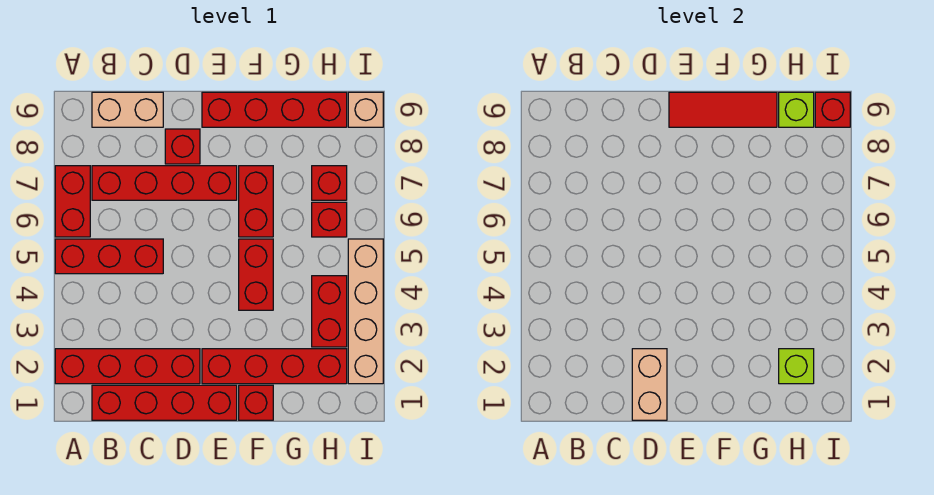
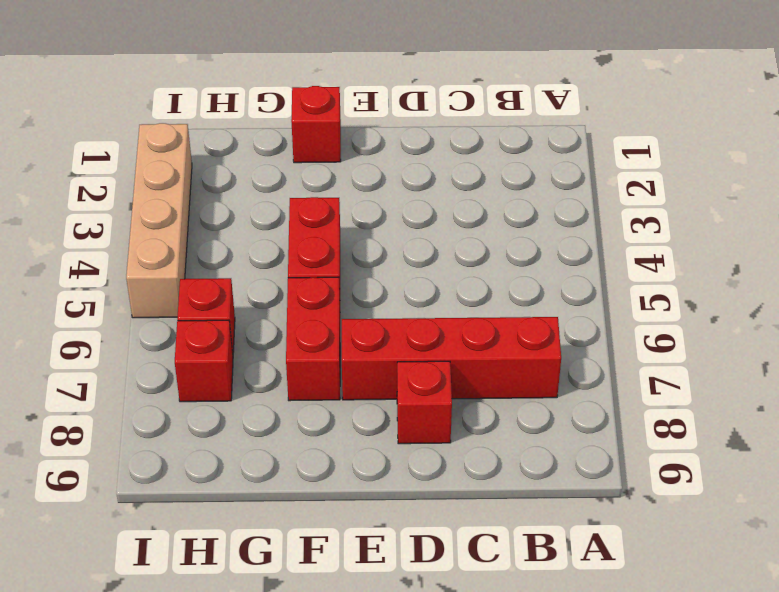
none -> red brick A2:D2 level 1
none -> red brick A5:C5 level 1
none -> red brick A6:A7 level 1

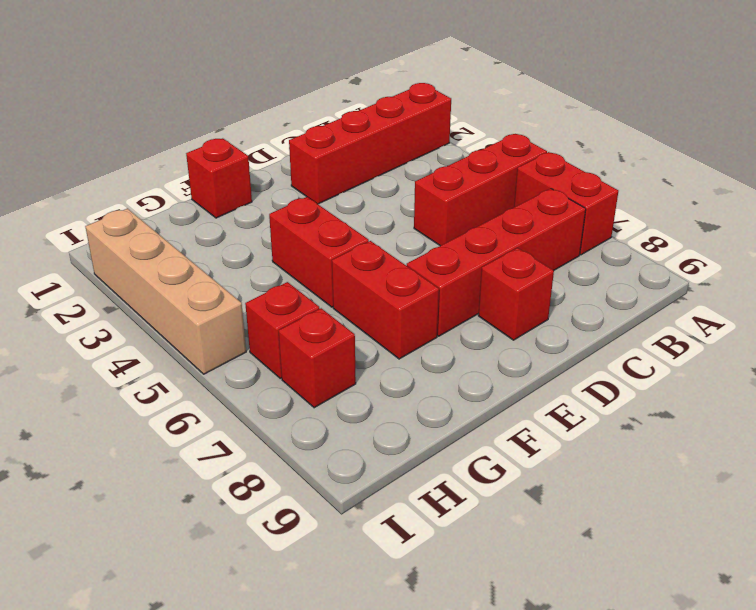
none -> red brick B1:E1 level 1
none -> tan brick B9:C9 level 1
none -> red brick E2:H2 level 1

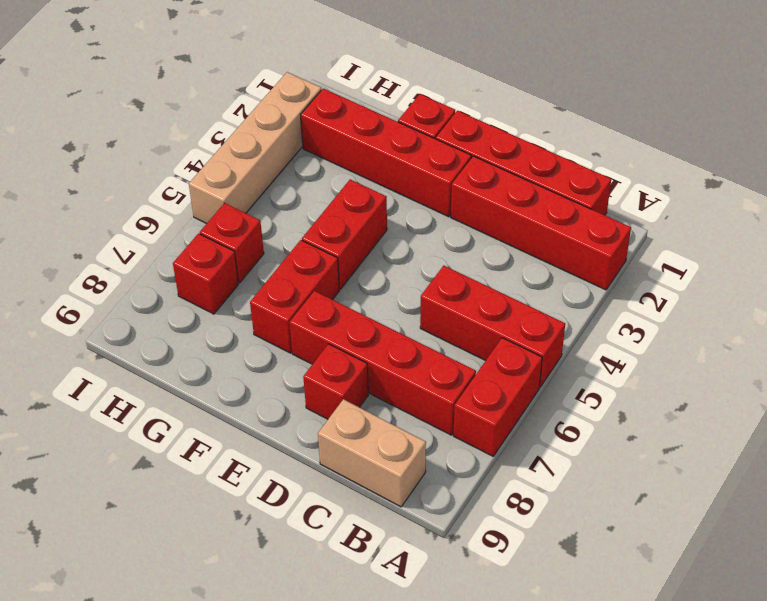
none -> red brick E9:H9 level 1
none -> red brick H3:H4 level 1
none -> tan brick I9 level 1

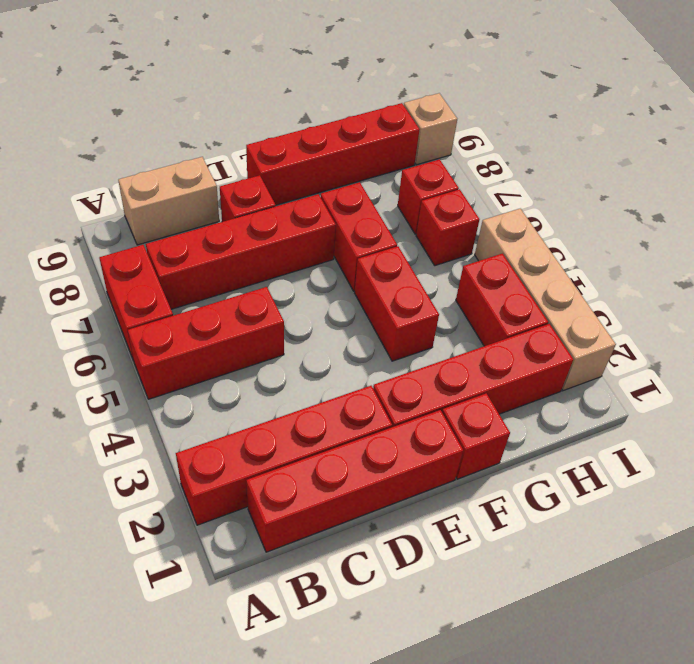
none -> tan brick D1:D2 level 2
none -> red tile E9:G9 level 2
none -> lime brick H2 level 2

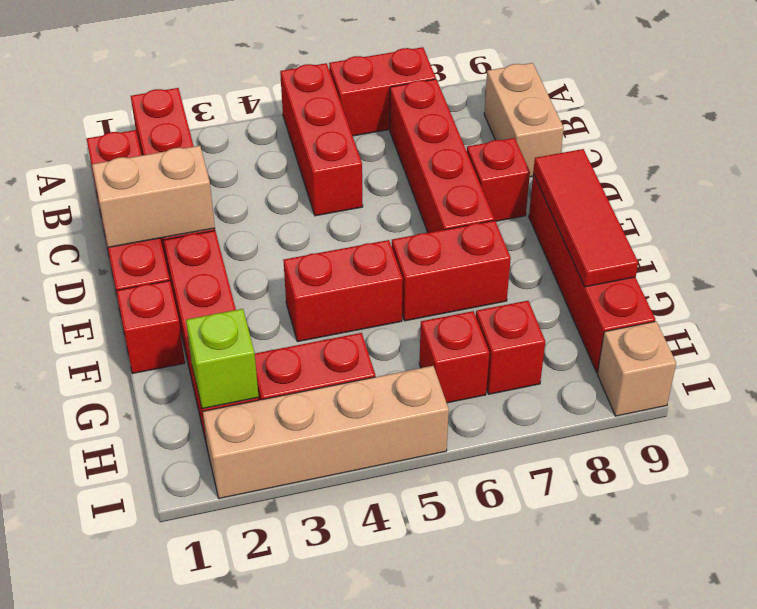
none -> lime brick H9 level 2
none -> red brick I9 level 2

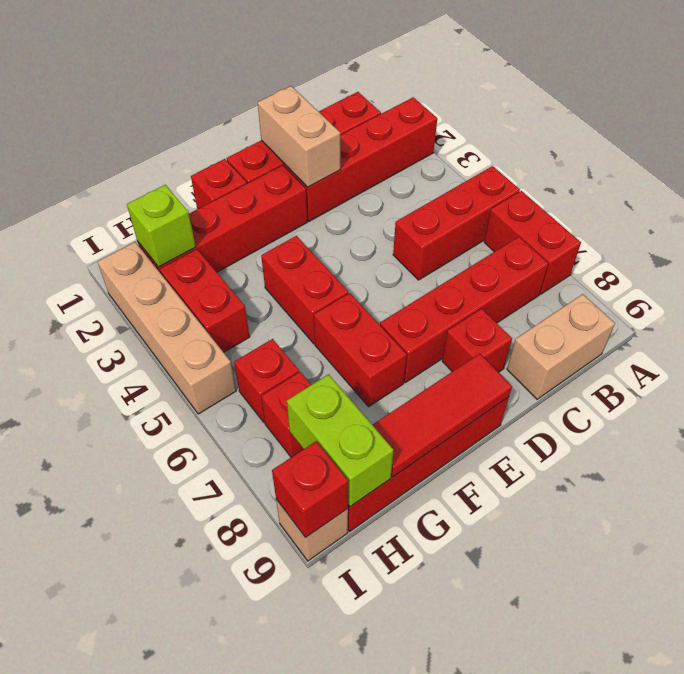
lime brick H8:H9 level 2 -> lime brick H9 level 2

